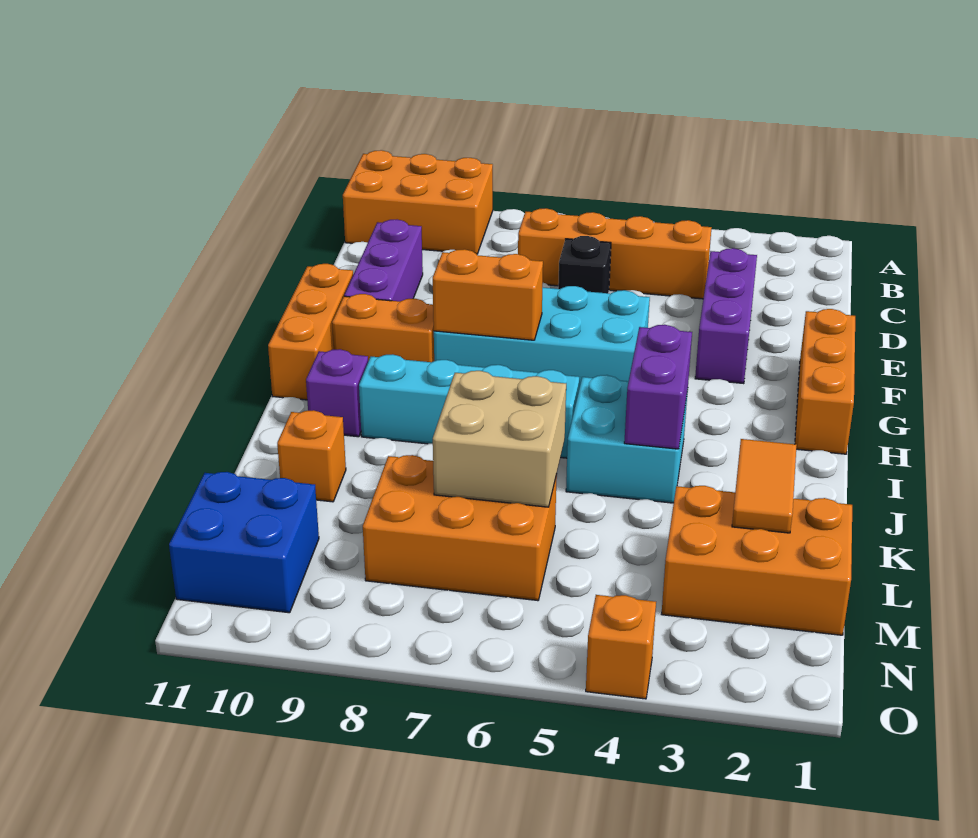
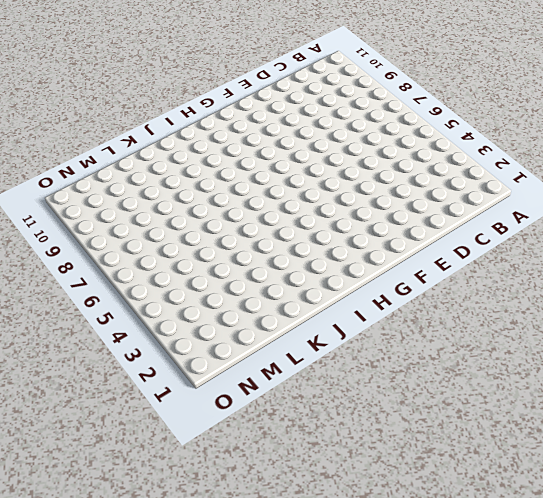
none -> orange brick A9:B11 level 1
none -> orange brick C4:C7 level 1
none -> purple brick D3:F3 level 1

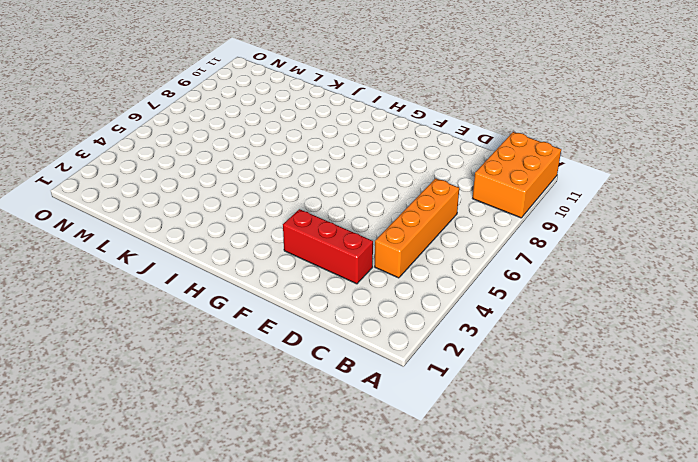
red brick D3:F3 level 1 -> purple brick D3:F3 level 1
none -> black brick D6 level 1
none -> purple brick D10:F10 level 1
none -> orange brick F1:H1 level 1

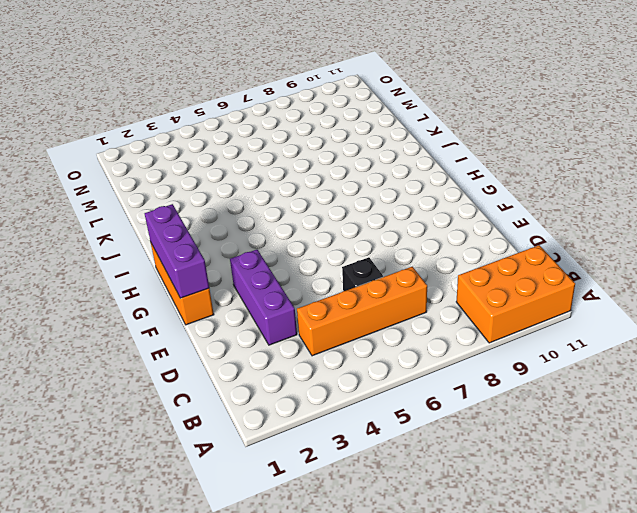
purple brick F1:H1 level 2 -> purple brick D10:F10 level 1
none -> cyan brick F5:G8 level 1
none -> orange brick F11:H11 level 1
none -> orange brick G9:G10 level 1

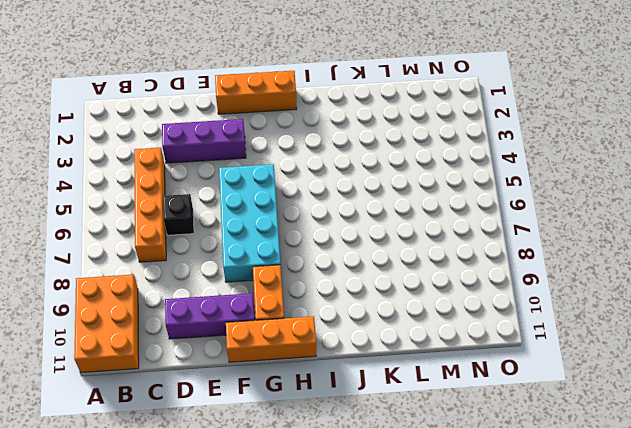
none -> cyan brick I4:J5 level 1
none -> cyan brick I6:I9 level 1
none -> purple brick I10 level 1

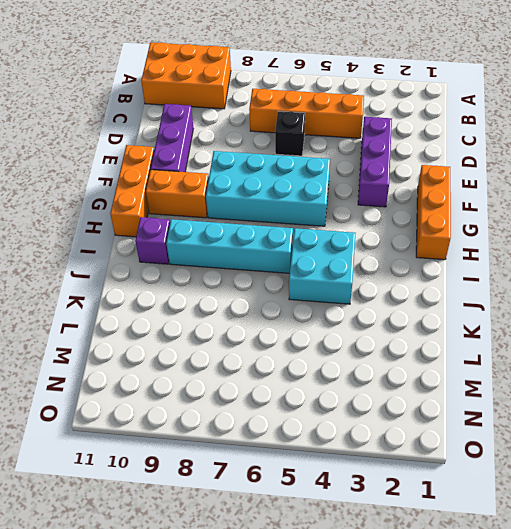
none -> orange brick K10 level 1
none -> orange brick L1:M3 level 1
none -> orange brick L6:M8 level 1

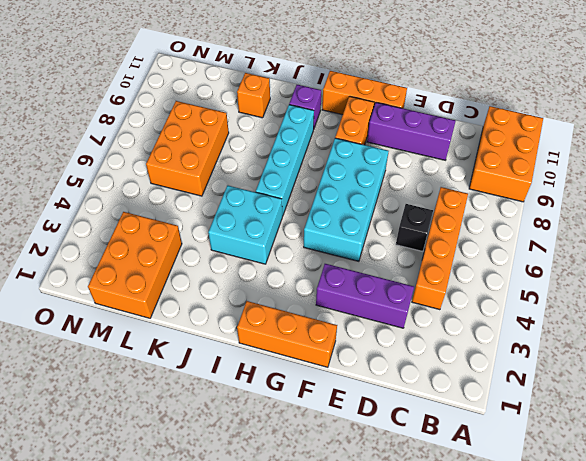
none -> blue brick M10:N11 level 1
none -> orange brick O4 level 1
none -> orange brick G7:G8 level 2

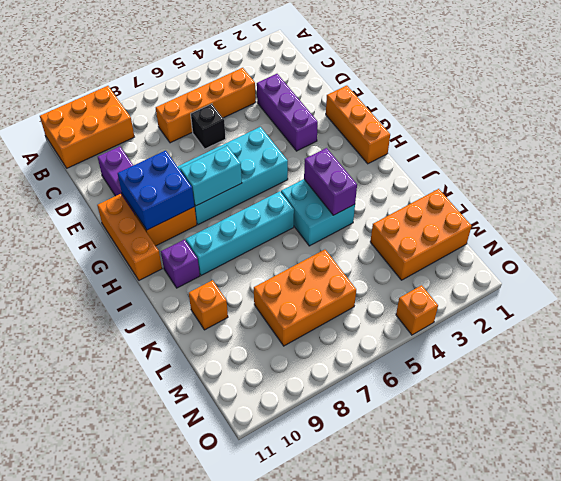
blue brick F9:G10 level 2 -> blue brick M10:N11 level 1
cyan brick G7:G8 level 2 -> orange brick G7:G8 level 2
none -> orange tile K2:L2 level 2
none -> tan brick K6:L7 level 2

